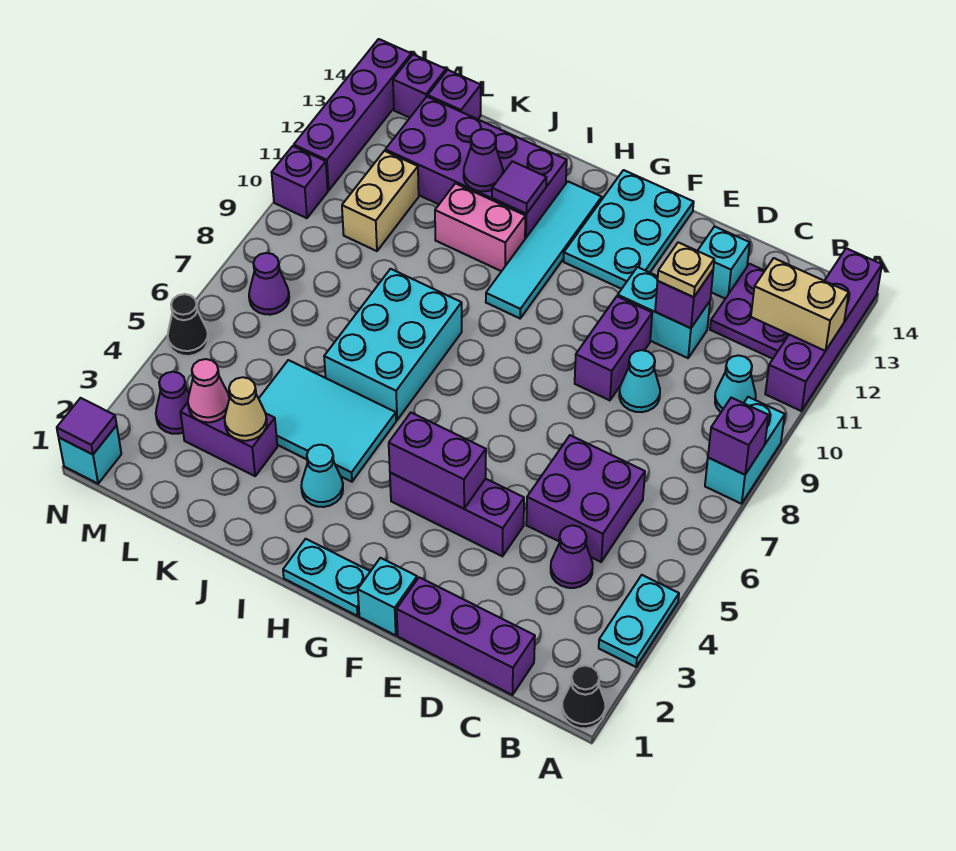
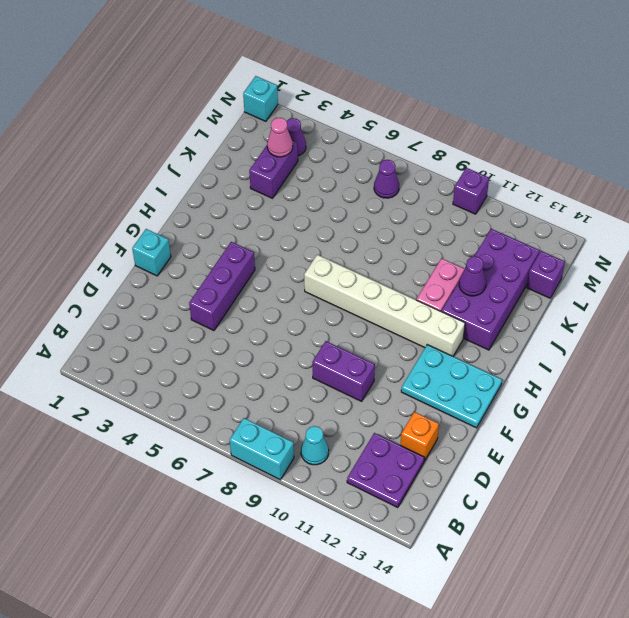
orange brick D13 level 1 -> cyan brick D13 level 1
white brick H7:H12 level 1 -> cyan tile H10:H13 level 1
none -> black cone A1 level 1
none -> cyan plate A3:A4 level 1
none -> purple brick A11:A14 level 1
none -> purple brick C1:E1 level 1

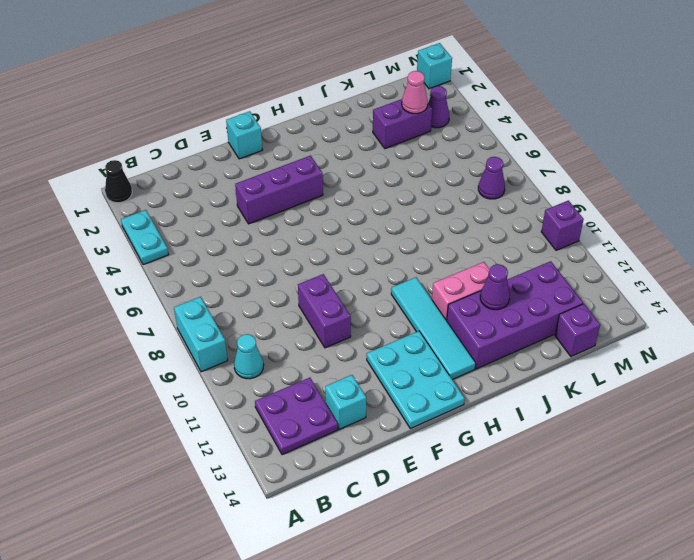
none -> purple brick A11:A14 level 1
none -> purple brick C1:E1 level 1
none -> purple cone C4 level 1
none -> purple brick C5:D6 level 1

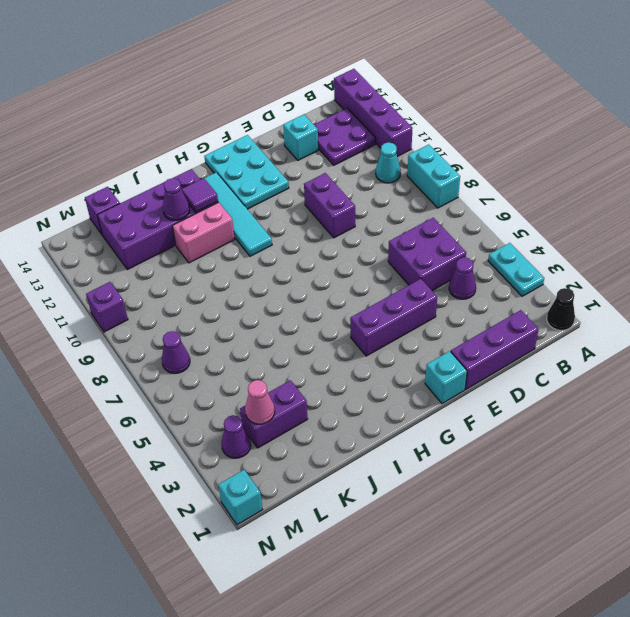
none -> cyan cone D9 level 1
none -> cyan brick D11:E11 level 1
none -> cyan plate G1:H1 level 1
none -> cyan cone I3 level 1

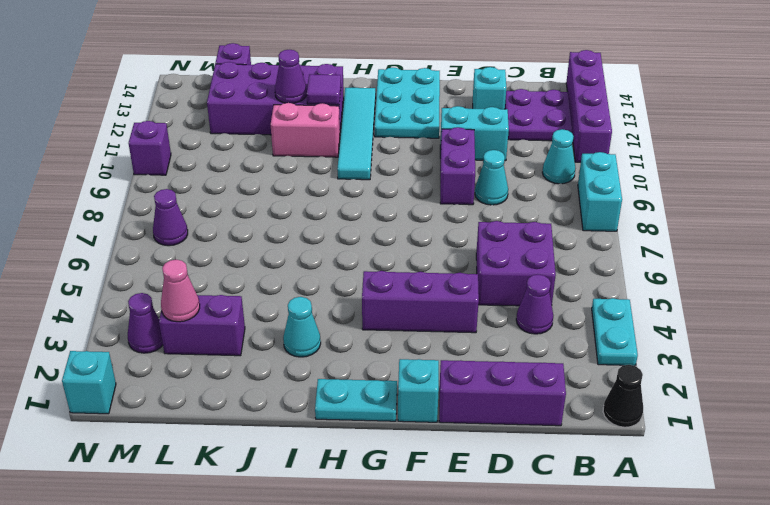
none -> cyan tile I4:K5 level 1
none -> cyan brick I6:J8 level 1
none -> tan brick L10:L11 level 1
none -> purple brick M14 level 1

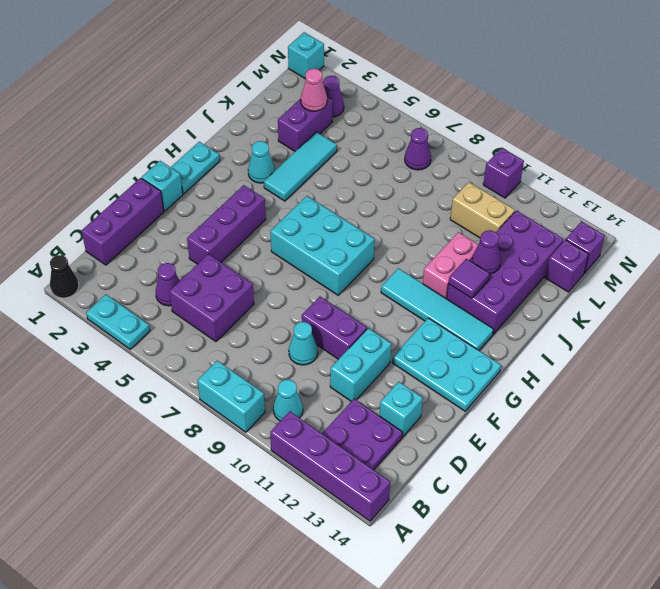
cyan brick G6:H8 level 1 -> cyan brick I6:J8 level 1
cyan tile I4:K4 level 1 -> cyan tile I4:K5 level 1
none -> black cone N5 level 1
none -> purple brick N11:N14 level 1
none -> purple brick A8 level 2
none -> tan brick A12:B12 level 2

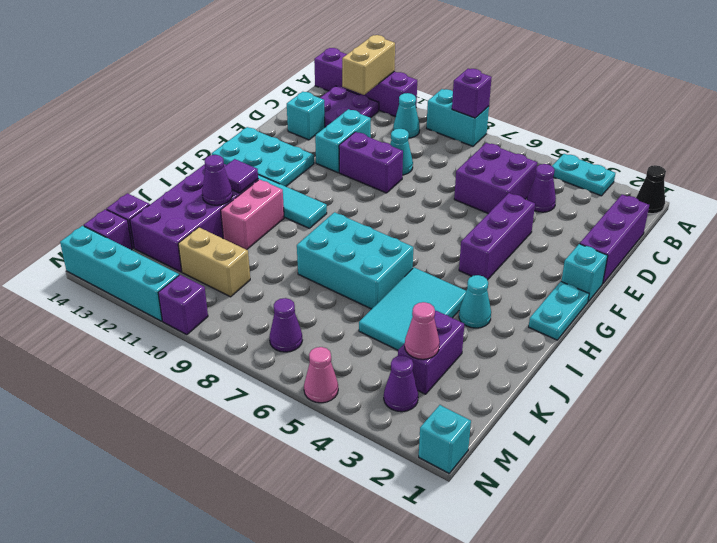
pink cone N5 level 1 -> black cone N5 level 1
cyan brick N11:N14 level 1 -> purple brick N11:N14 level 1
none -> purple brick D11 level 2
none -> purple brick F4:G4 level 2
none -> tan cone K3 level 2
none -> purple tile N1 level 2

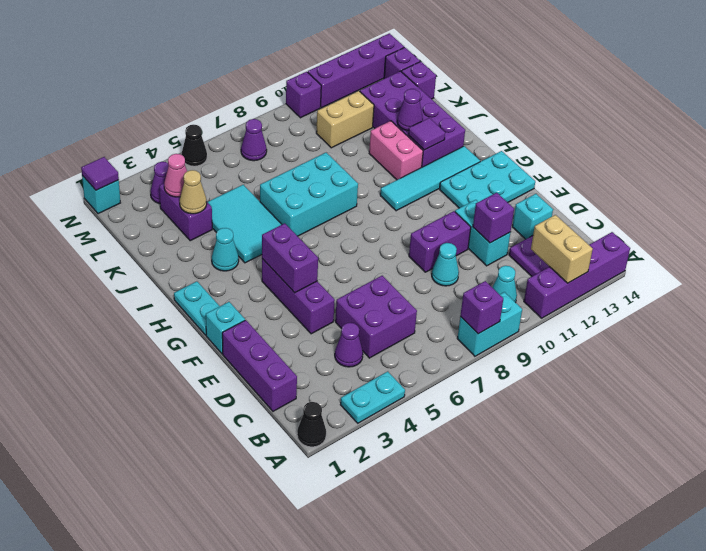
none -> tan plate D11 level 3

